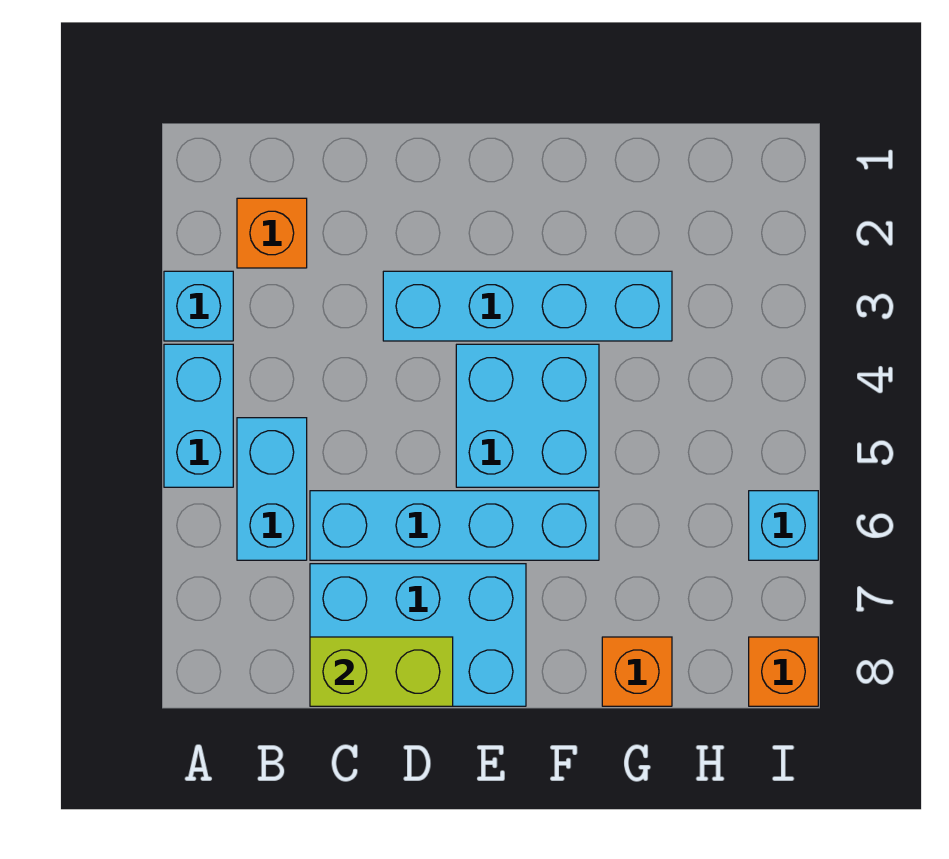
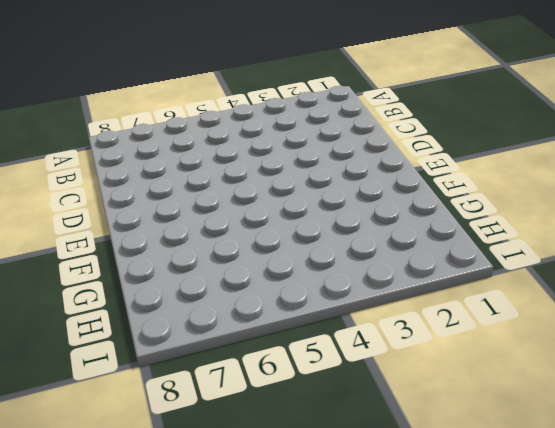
none -> cyan brick A3 level 1
none -> cyan brick A4:A5 level 1
none -> orange brick B2 level 1

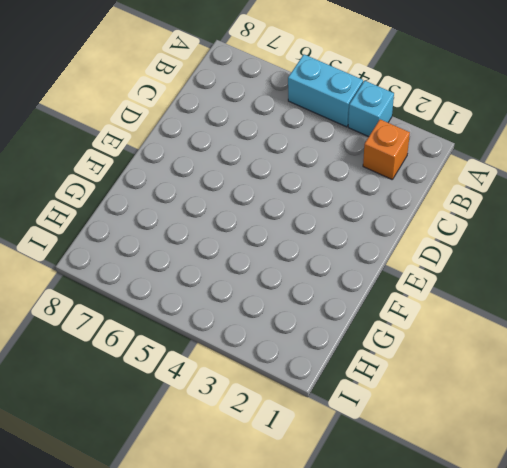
none -> cyan brick B5:B6 level 1
none -> cyan brick C6:F6 level 1
none -> cyan brick C7:E8 level 1

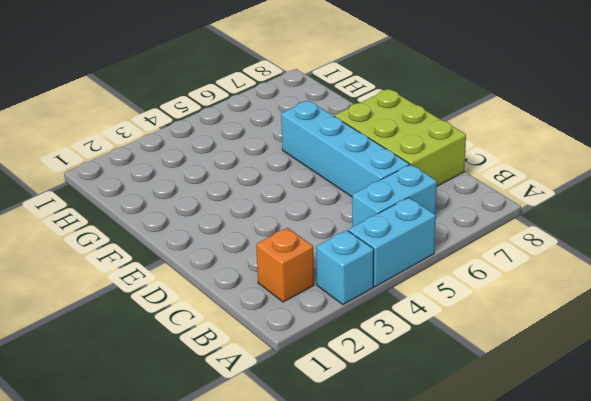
lime brick C7:E8 level 1 -> cyan brick C7:E8 level 1
none -> cyan brick D3:G3 level 1
none -> cyan brick E4:F5 level 1
none -> orange brick G8 level 1

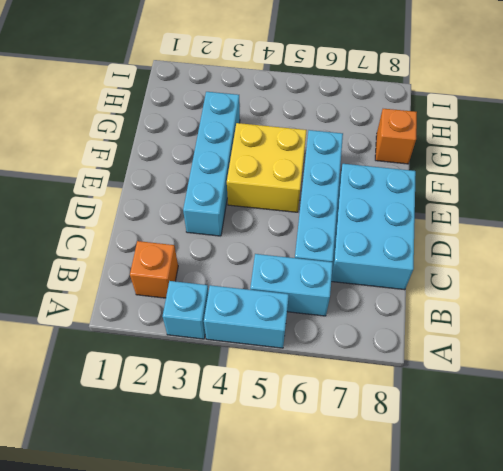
yellow brick E4:F5 level 1 -> cyan brick E4:F5 level 1
none -> cyan brick I6 level 1
none -> orange brick I8 level 1
none -> lime brick C8:D8 level 2

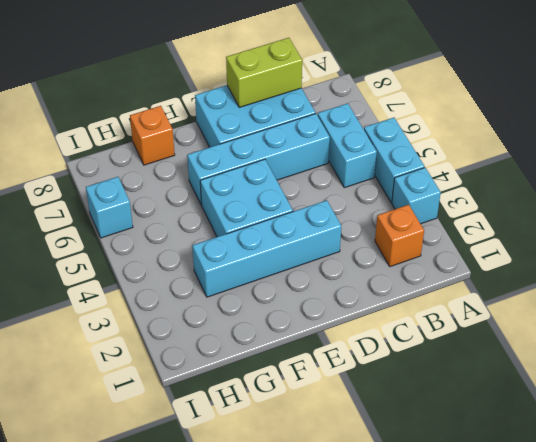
none -> orange brick I8 level 1

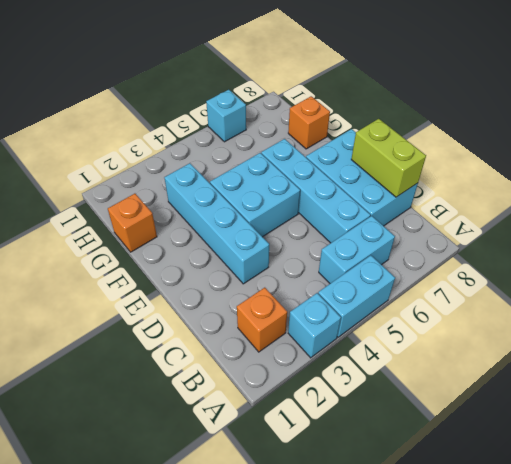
orange brick G1 level 1 -> orange brick I8 level 1

